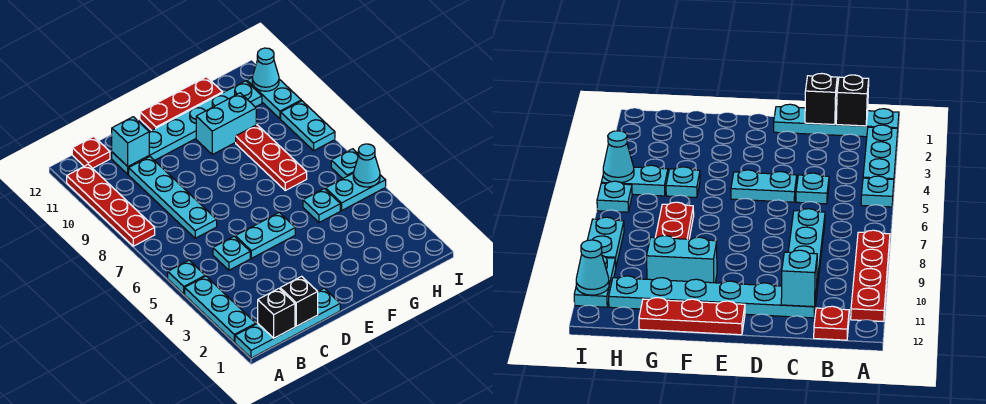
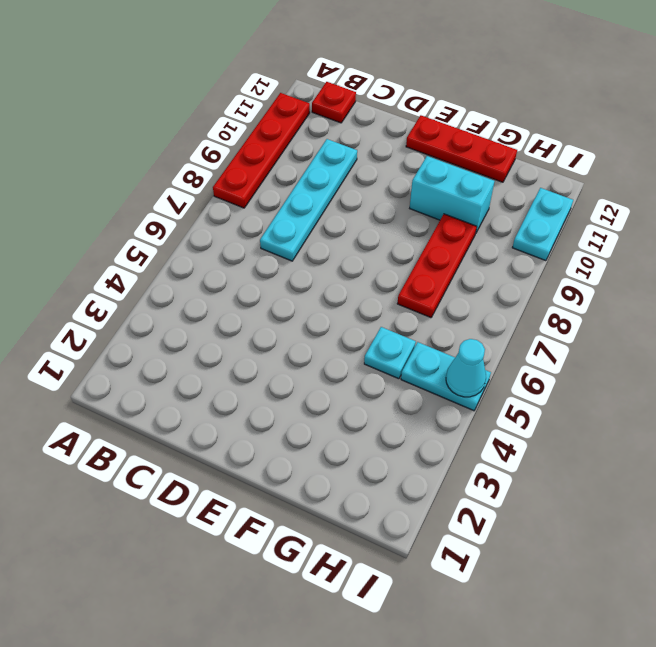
none -> cyan plate A1:D1 level 1
none -> cyan plate A2:A4 level 1
none -> cyan plate A5 level 1

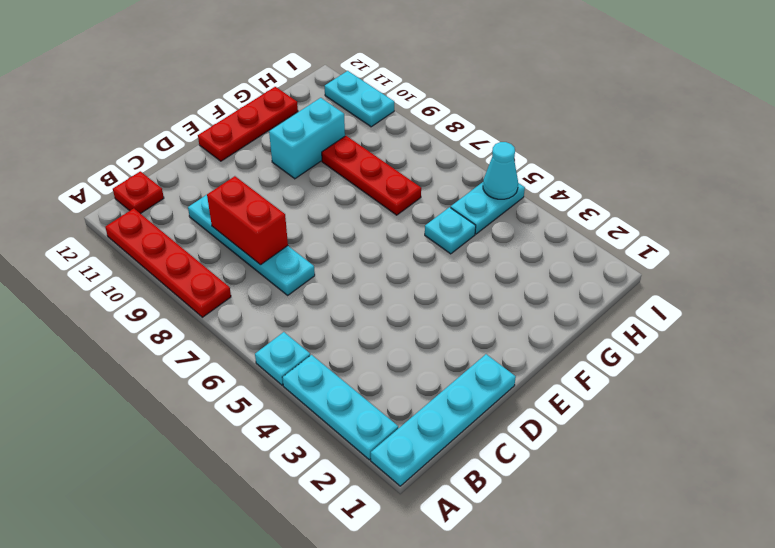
red brick C8:C9 level 2 -> none
none -> cyan plate C5 level 1
none -> cyan plate C11:H11 level 1
none -> cyan plate D5:E5 level 1

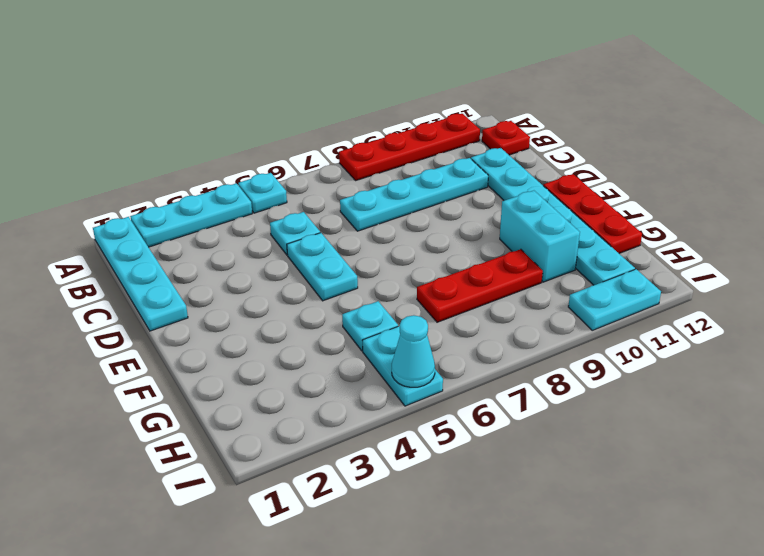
none -> cyan plate I6 level 1
none -> cyan plate I8:I9 level 1
none -> black brick B1 level 2

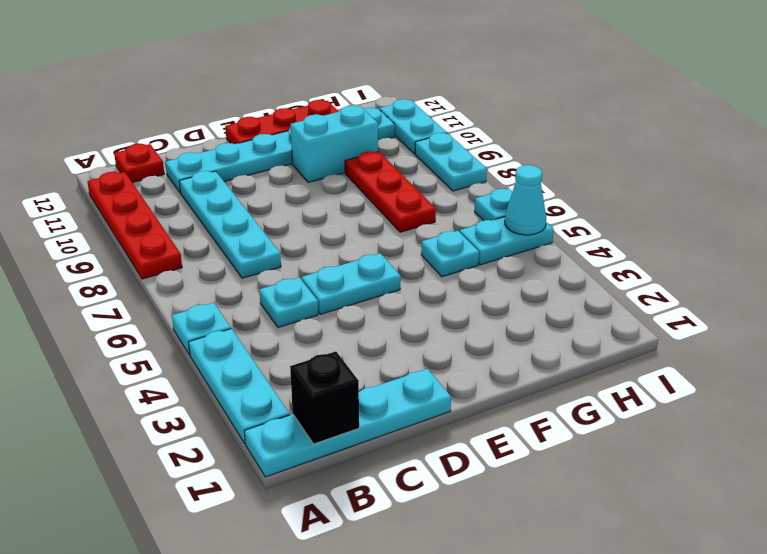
none -> black brick C1 level 2
none -> cyan brick C11 level 2
none -> cyan cone I11 level 2

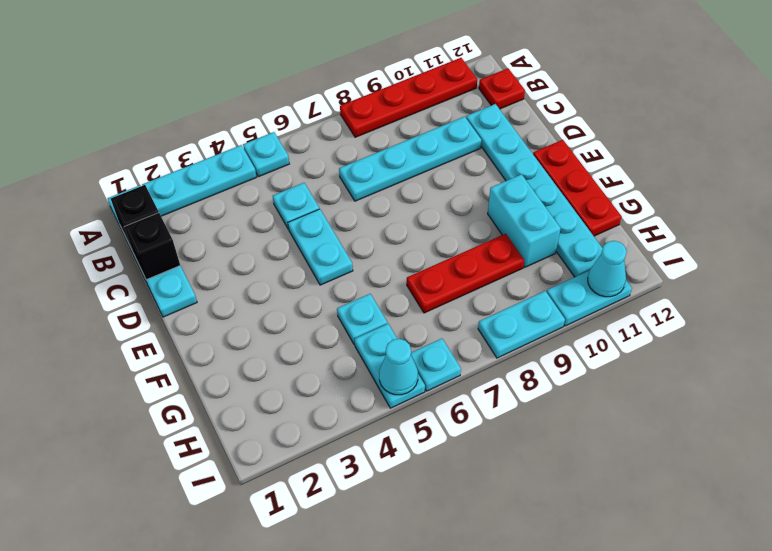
none -> cyan brick C11 level 2

